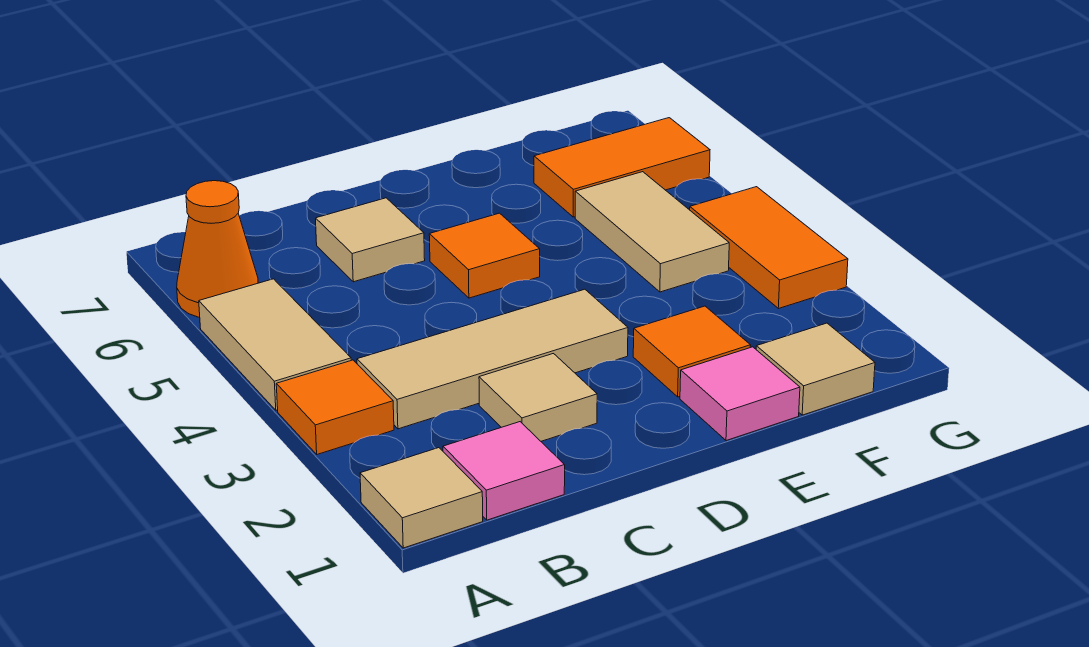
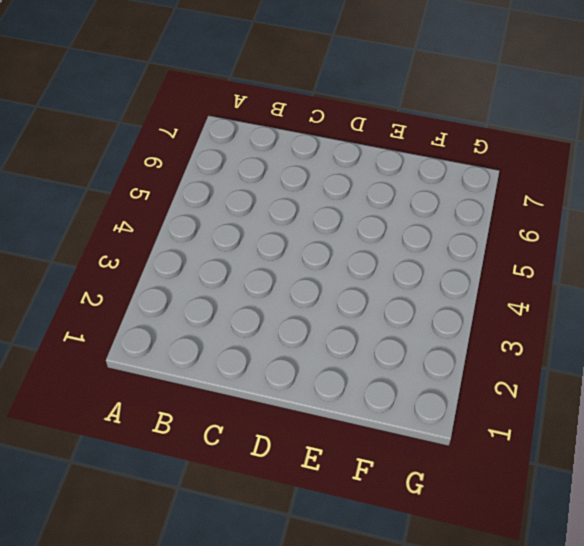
none -> tan tile A1 level 1
none -> orange tile A3 level 1
none -> tan tile A4:A5 level 1

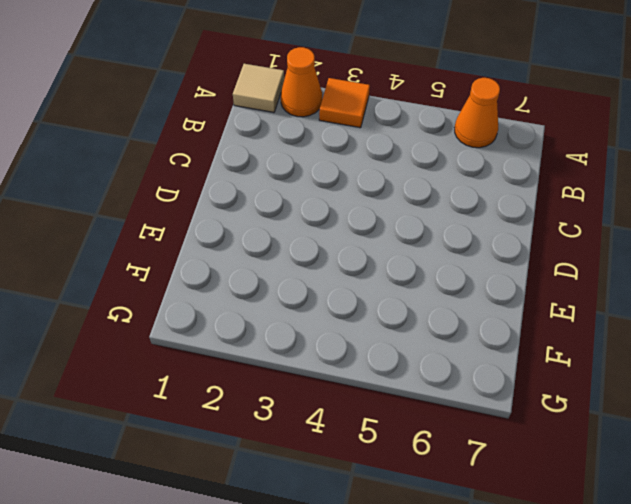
orange cone A2 level 1 -> none
none -> tan tile A4:A5 level 1
none -> pink tile B1 level 1
none -> tan tile B3:D3 level 1

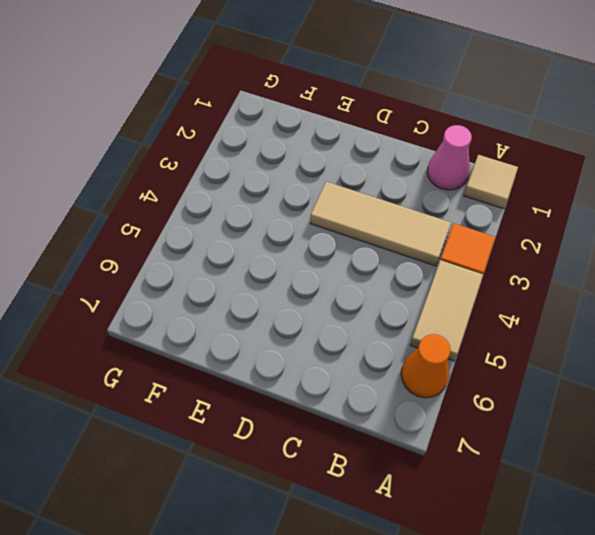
pink cone B1 level 1 -> pink tile B1 level 1
none -> tan tile C2 level 1
none -> tan tile C6 level 1
none -> orange tile D5 level 1

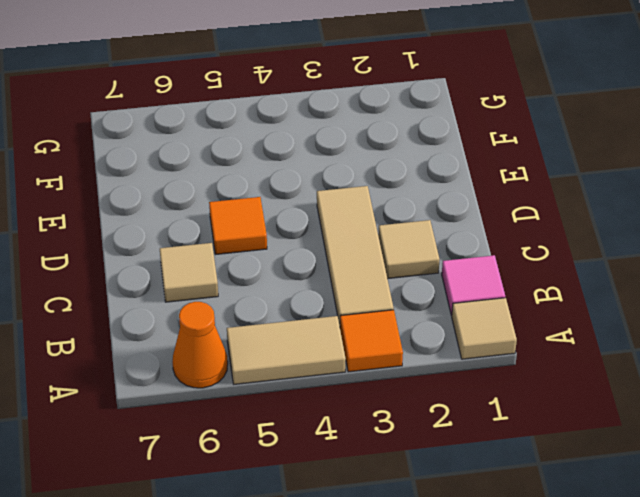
none -> pink tile E1 level 1
none -> orange tile E2 level 1
none -> tan tile F1 level 1

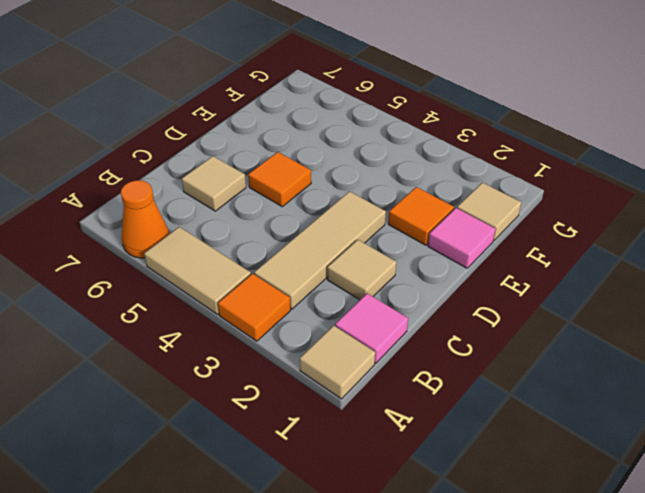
none -> tan tile F4:F5 level 1
none -> orange tile F6:G6 level 1
none -> orange tile G3:G4 level 1

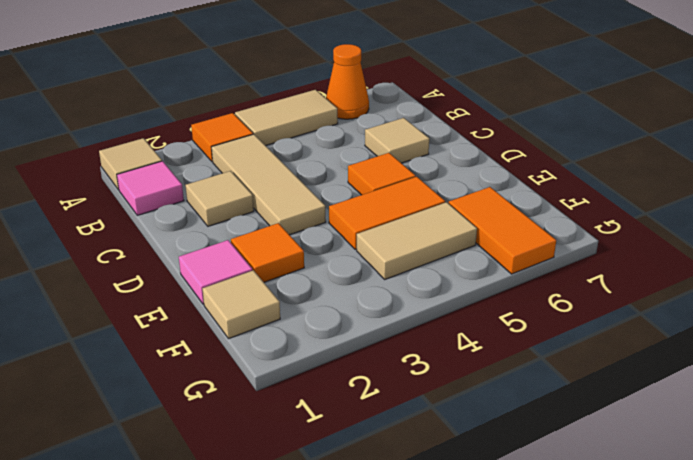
orange tile E4:E5 level 1 -> orange tile G3:G4 level 1

